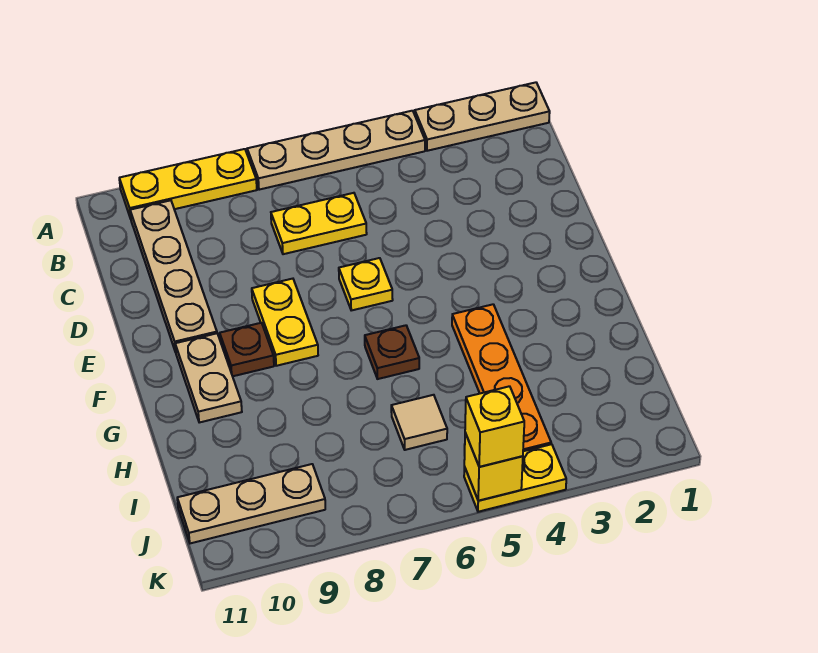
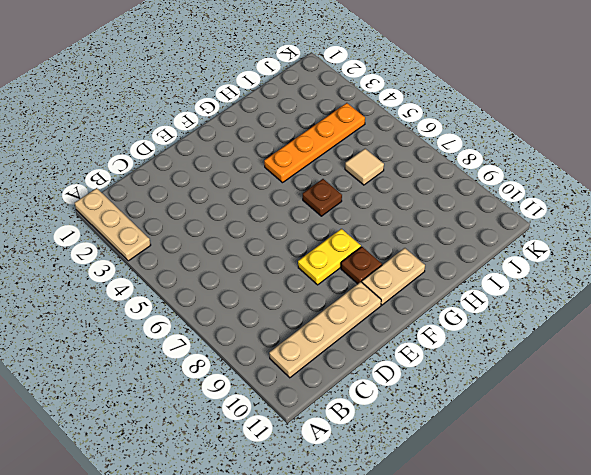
none -> tan plate A4:A7 level 1
none -> yellow plate A8:A10 level 1
none -> yellow plate C6:C7 level 1

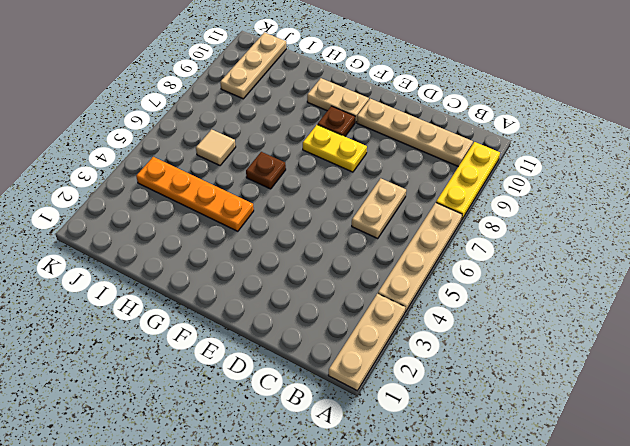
tan plate C6:C7 level 1 -> yellow plate C6:C7 level 1
none -> yellow plate E6 level 1
none -> yellow plate K4:K5 level 1
none -> yellow brick K5 level 2

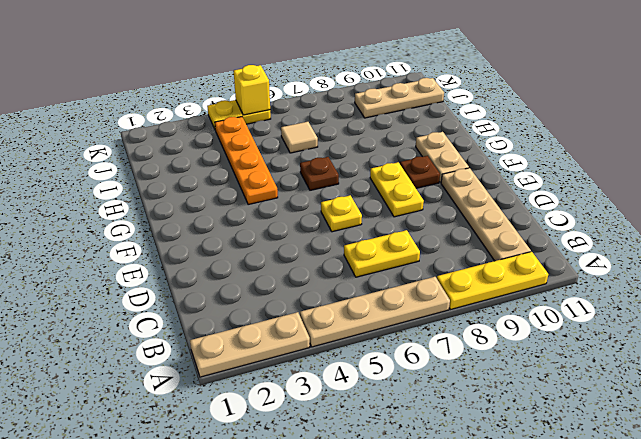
none -> yellow brick K5 level 3

